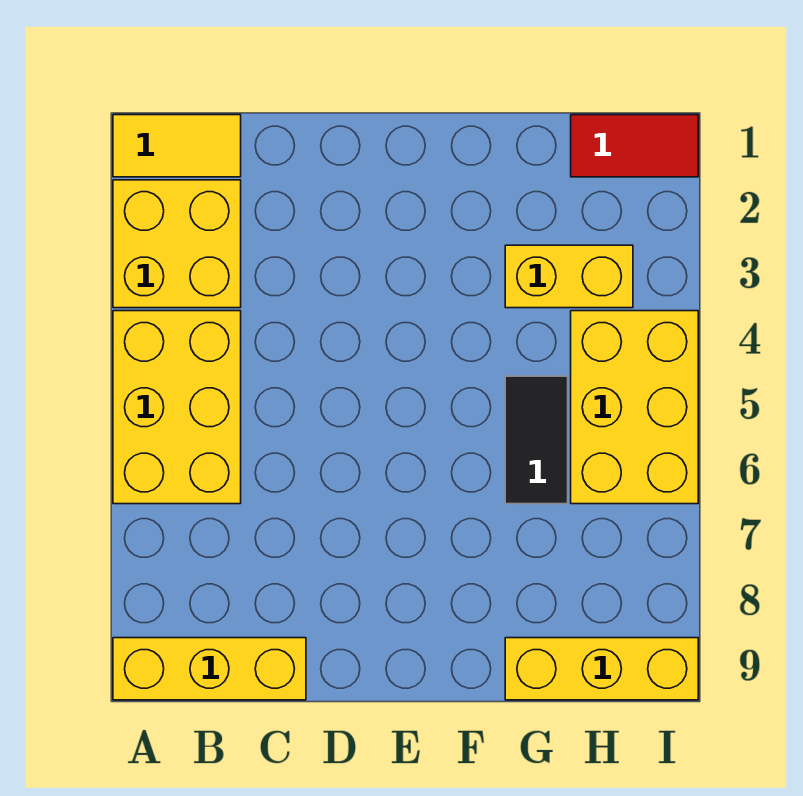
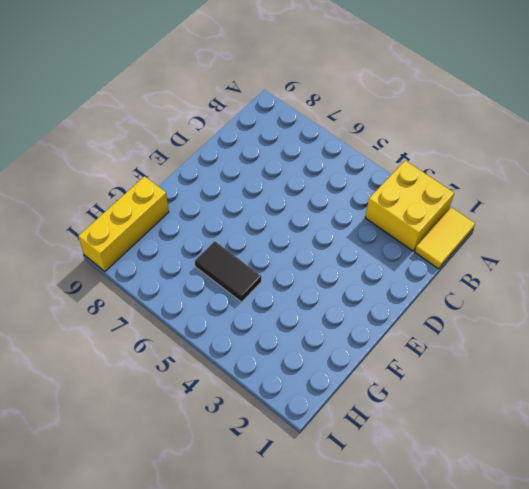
none -> yellow brick A4:B6 level 1
none -> yellow brick A9:C9 level 1

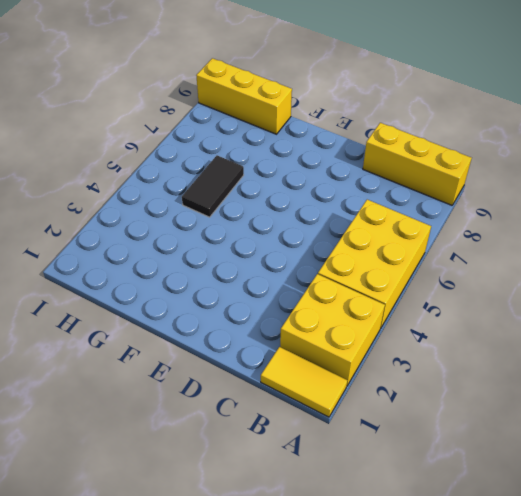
none -> yellow brick G3:H3 level 1
none -> red tile H1:I1 level 1

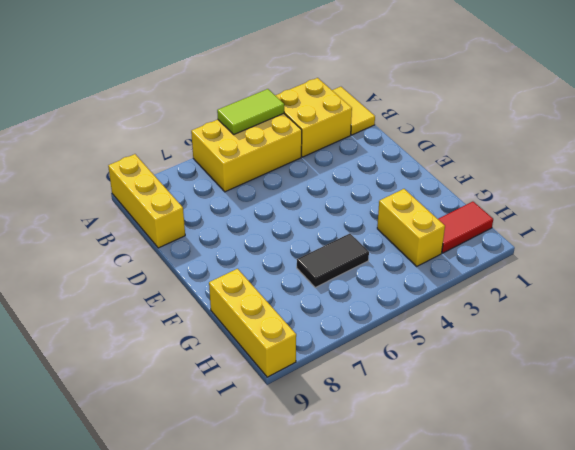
lime tile A4:A5 level 2 -> none
red tile H1:H2 level 1 -> red tile H1:I1 level 1
none -> yellow brick H4:I6 level 1

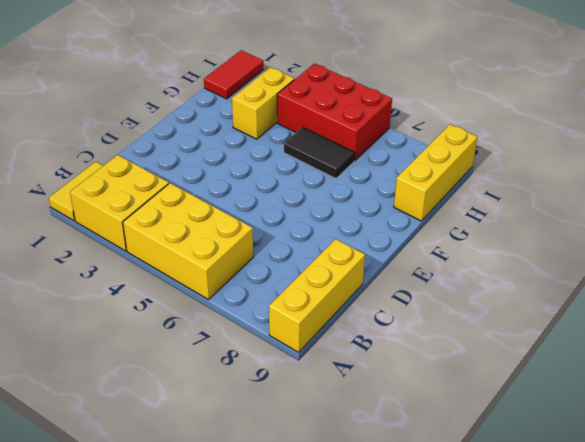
red brick H4:I6 level 1 -> yellow brick H4:I6 level 1

